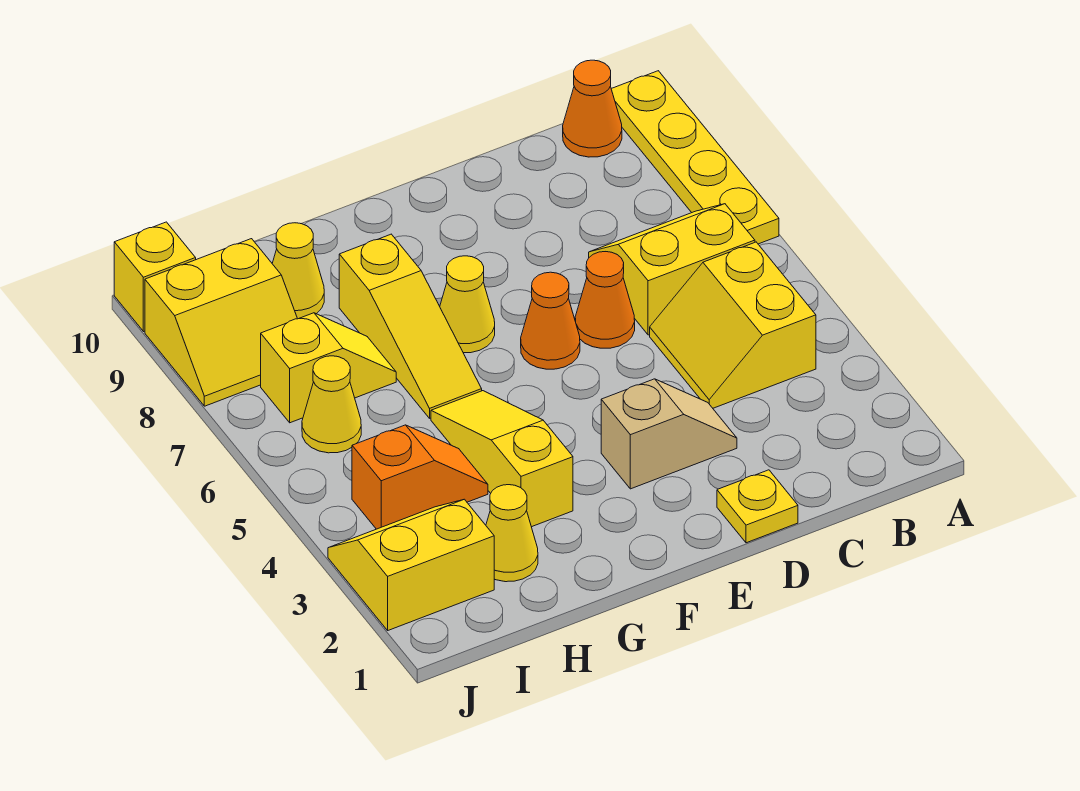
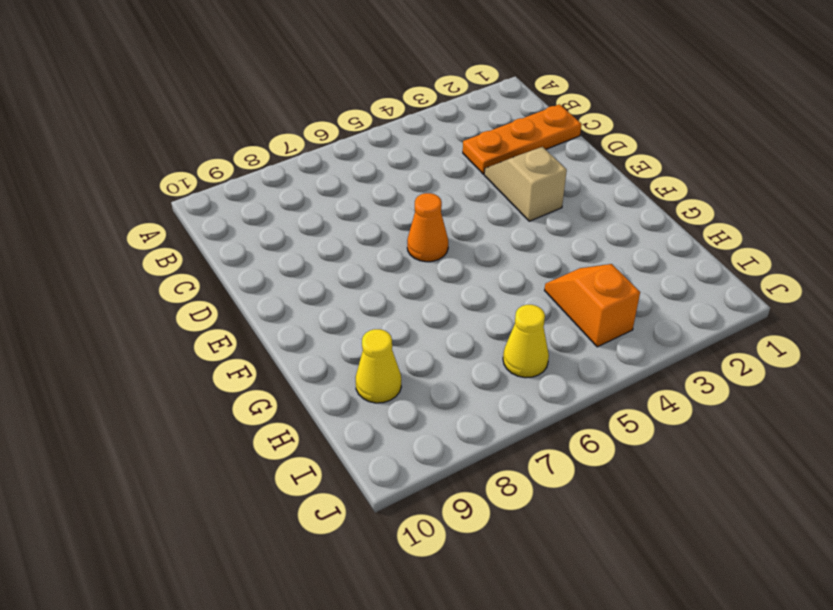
orange plate C1:C3 level 1 -> none
none -> yellow plate A7:A10 level 1
none -> yellow slope B4:C5 level 1 top B
none -> yellow slope B6:C7 level 1 top 6

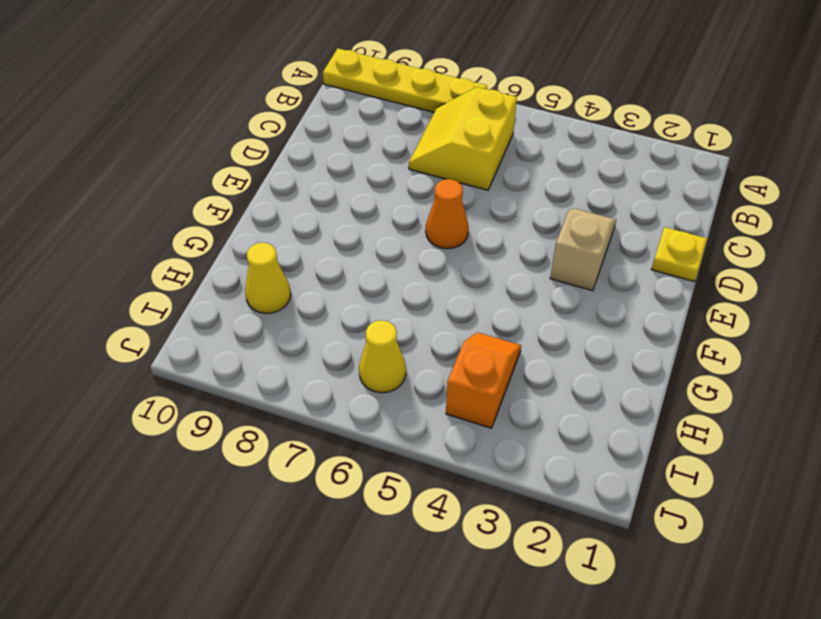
none -> yellow slope B4:C5 level 1 top B
none -> orange cone B10 level 1
none -> orange cone D6 level 1

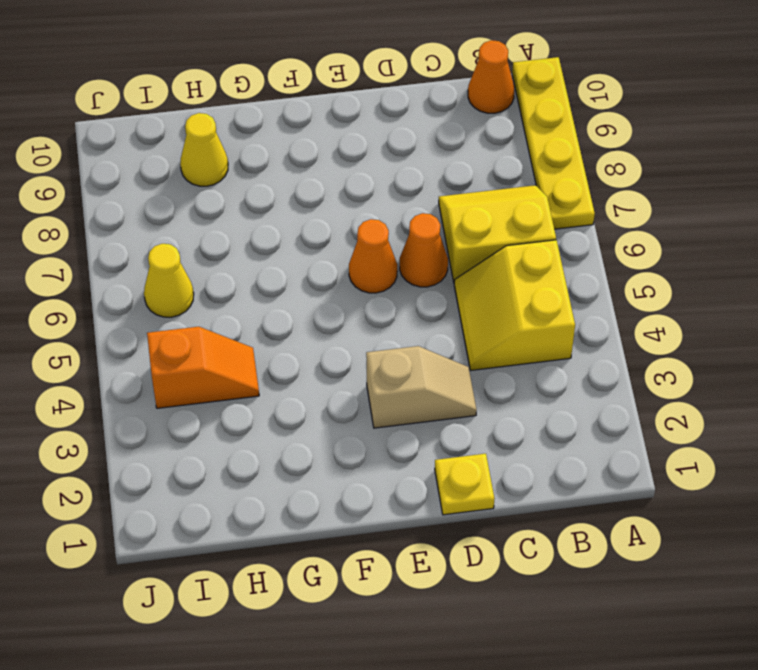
none -> yellow cone F7 level 1
none -> yellow slope G3:G5 level 1 top 3
none -> yellow slope G6:G8 level 1 top 8

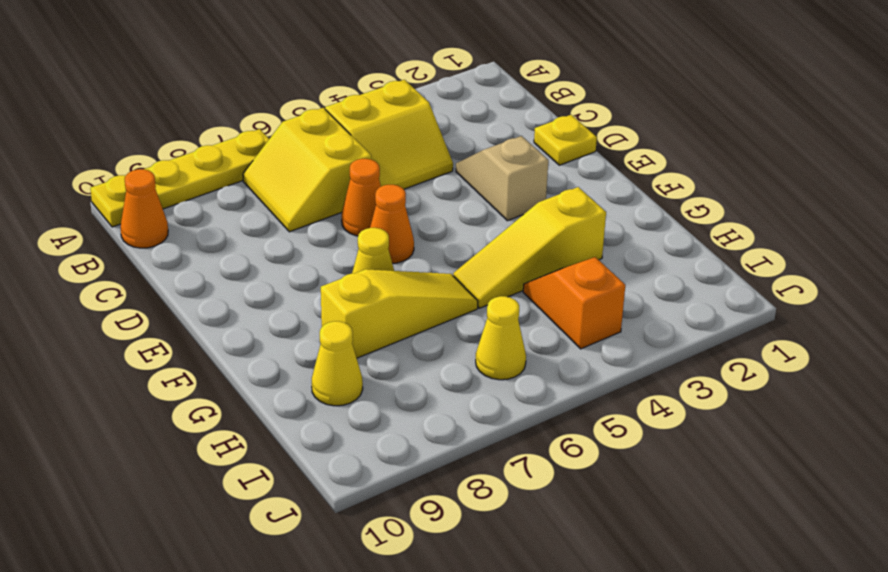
none -> yellow cone H2 level 1
none -> yellow slope H7:I7 level 1 top I
none -> yellow slope I2:J3 level 1 top 2

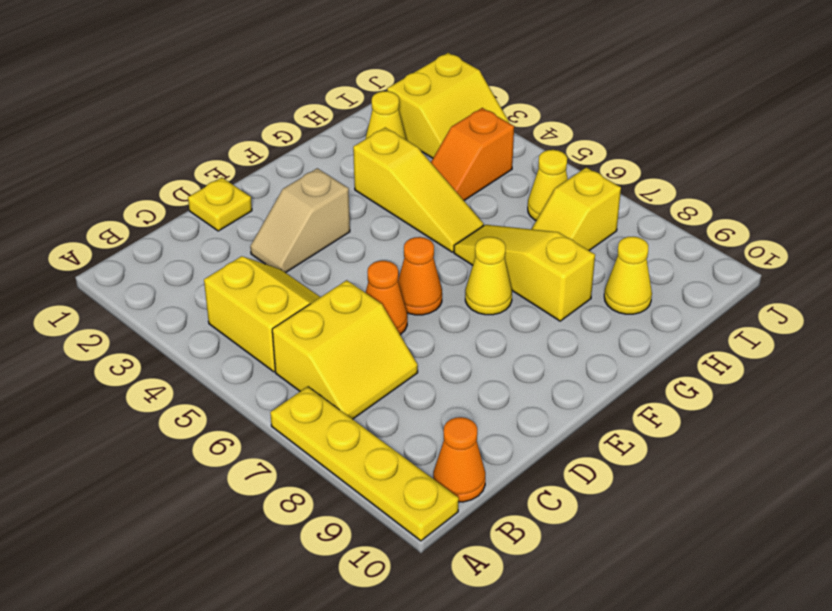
none -> yellow slope I8:J9 level 1 top 9
none -> yellow brick J10 level 1

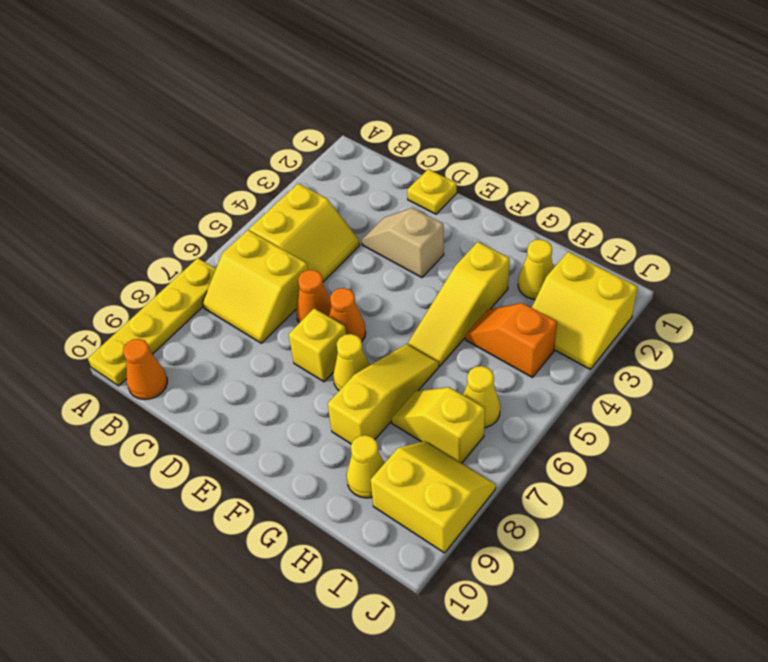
yellow brick E7 level 1 -> yellow brick J10 level 1

